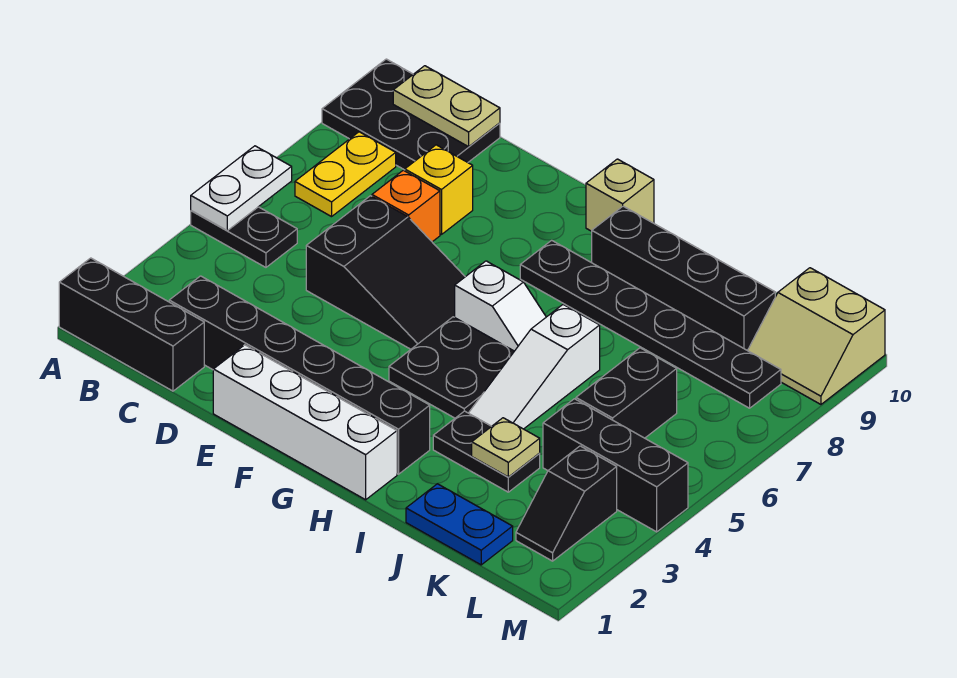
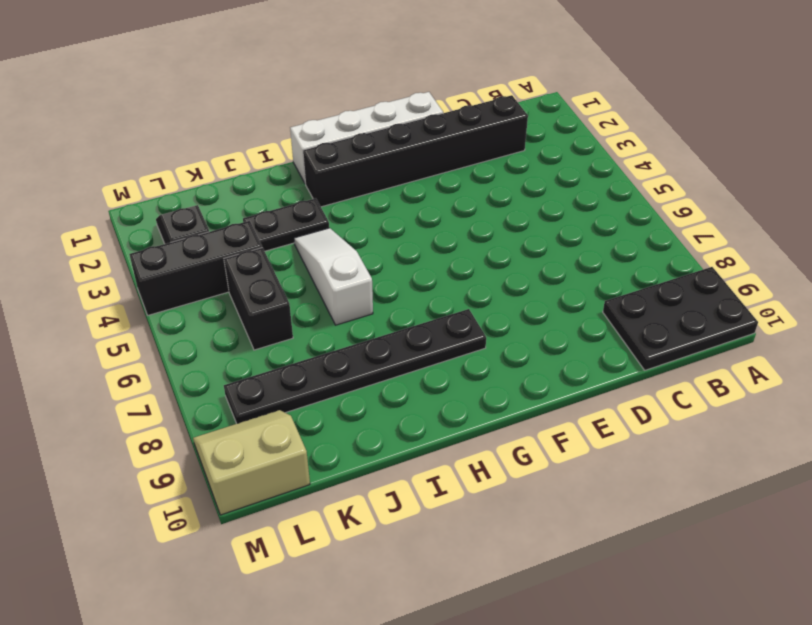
none -> black brick A1:C1 level 1
none -> black plate A5:B5 level 1
none -> yellow plate B7:B8 level 1

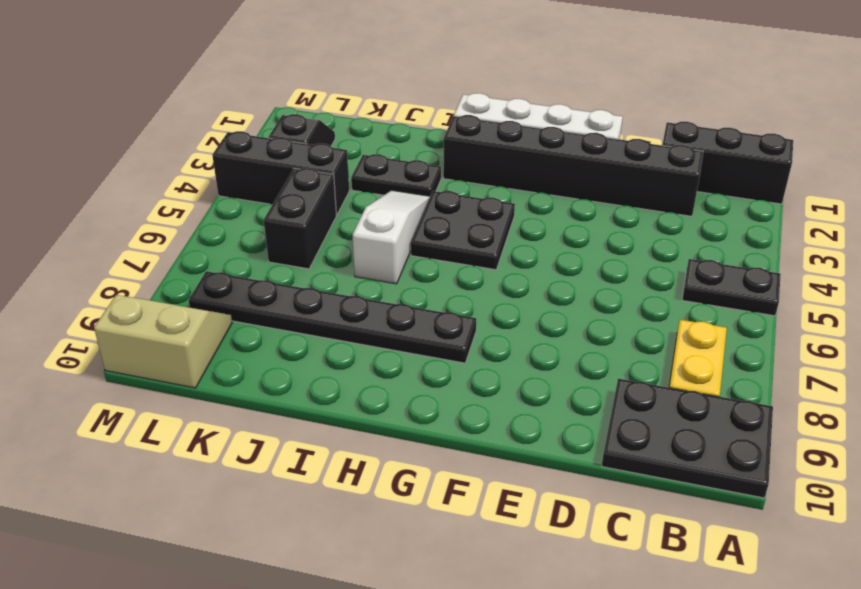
none -> black slope D5:F6 level 1 top D
none -> orange brick D7 level 1
none -> yellow brick D8 level 1

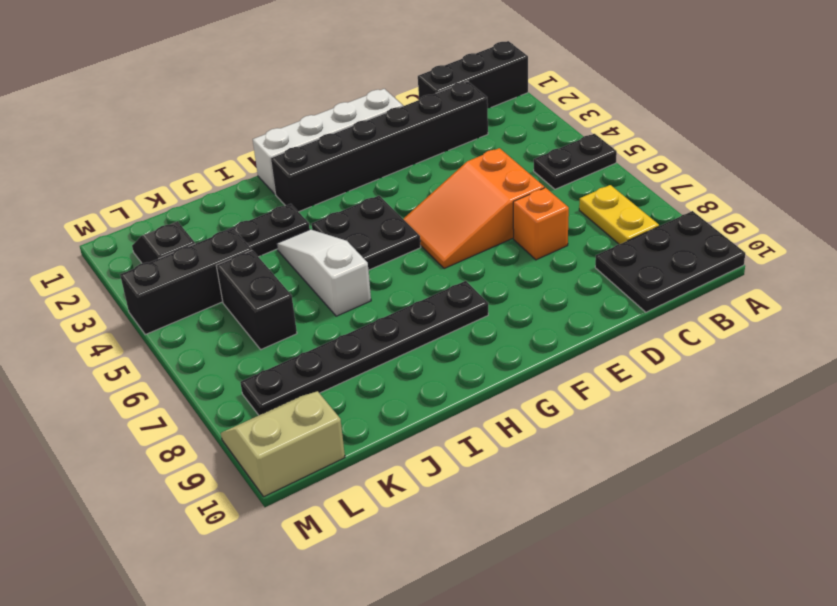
orange slope D5:F6 level 1 top D -> black slope D5:F6 level 1 top D
none -> yellow brick D8 level 1
none -> white slope G6:H6 level 1 top G
none -> tan brick G10 level 1

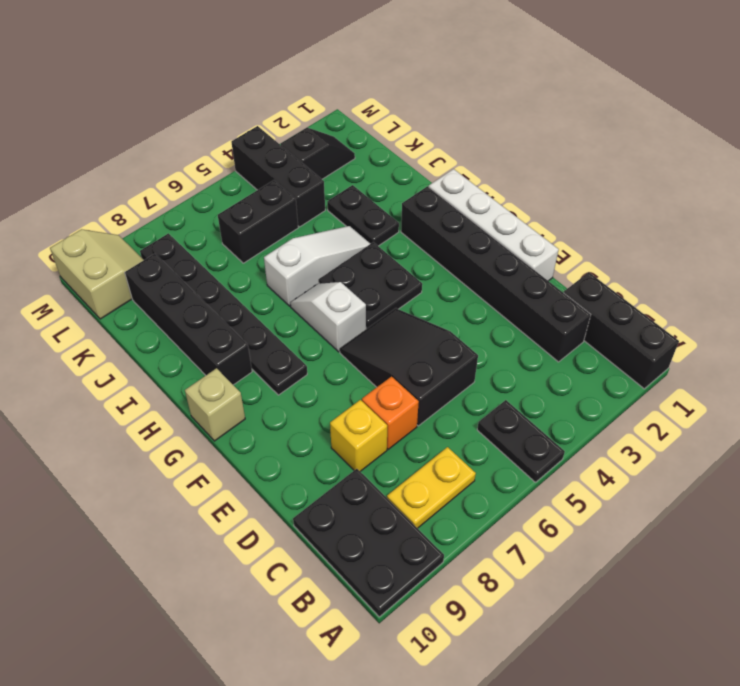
none -> blue plate J1:K1 level 1
none -> white plate A5:A6 level 2
none -> tan plate B10:C10 level 2

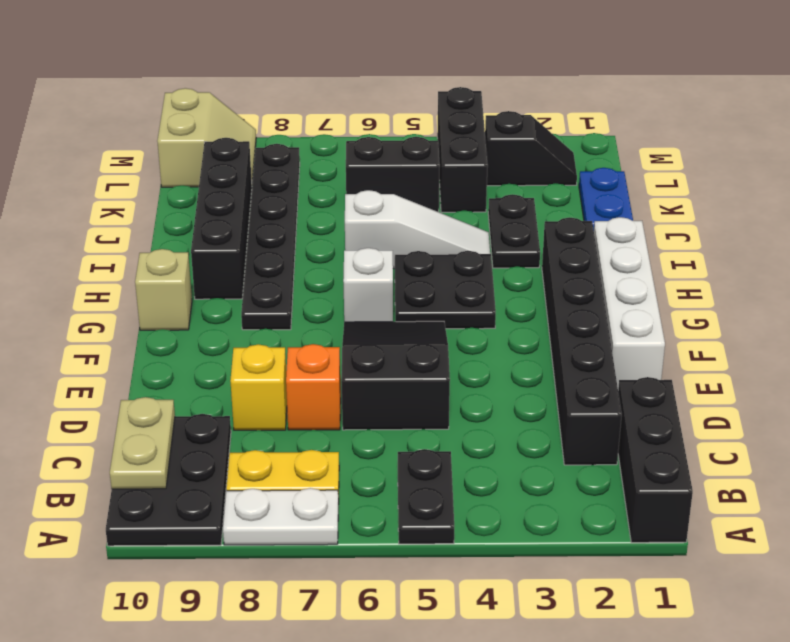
white plate A7:A8 level 1 -> white plate A5:A6 level 2
none -> tan plate J3 level 2

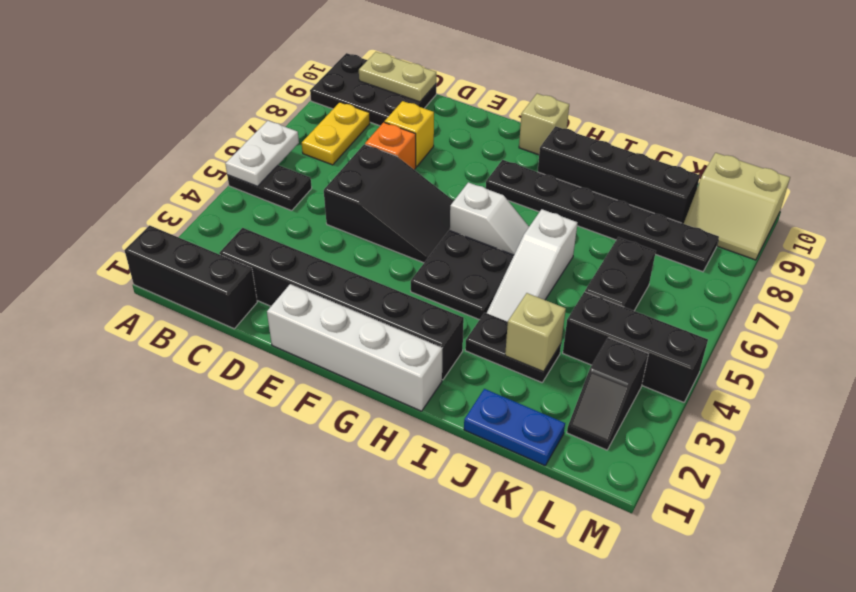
tan brick J3 level 2 -> tan plate J3 level 2

